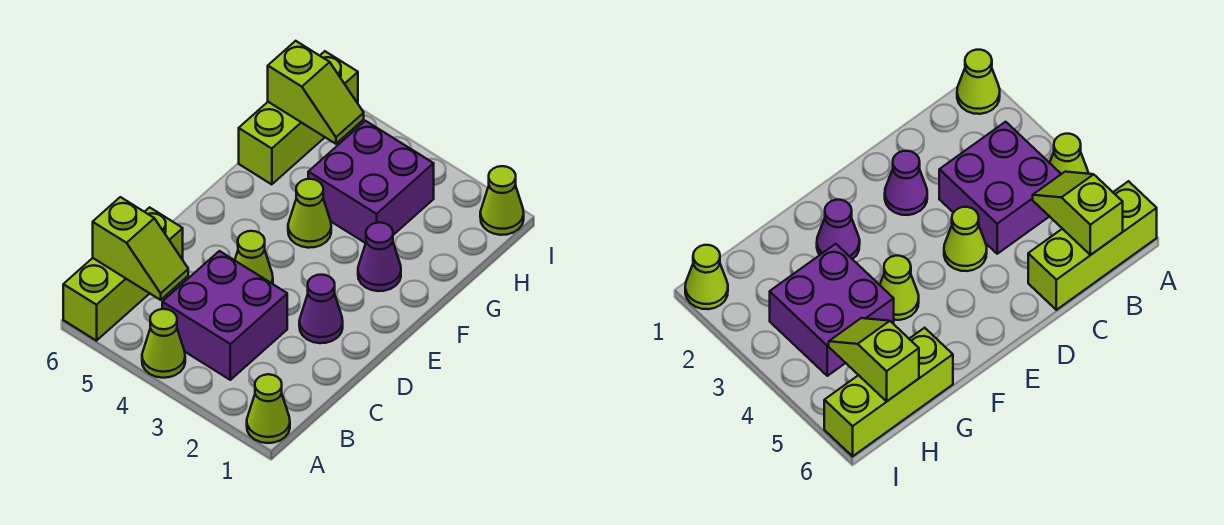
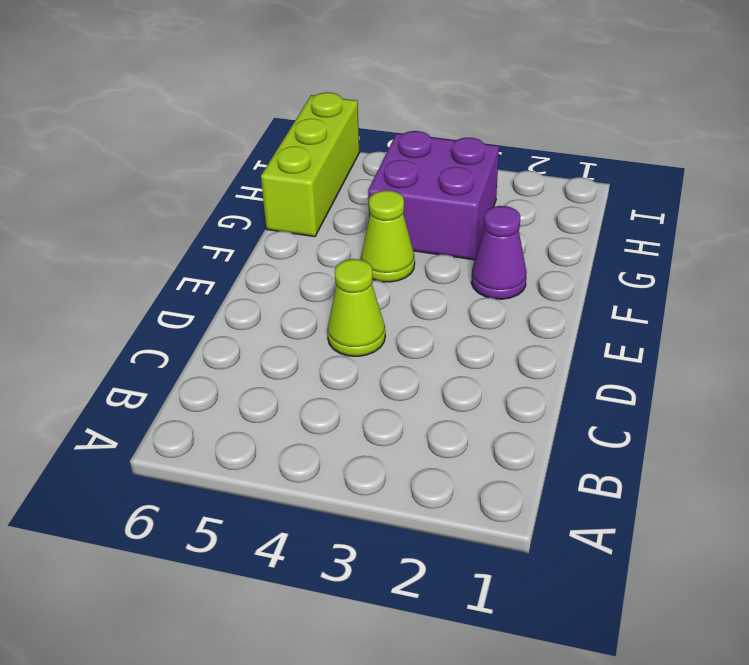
none -> lime cone A1 level 1
none -> lime cone A4 level 1
none -> lime brick A6:C6 level 1

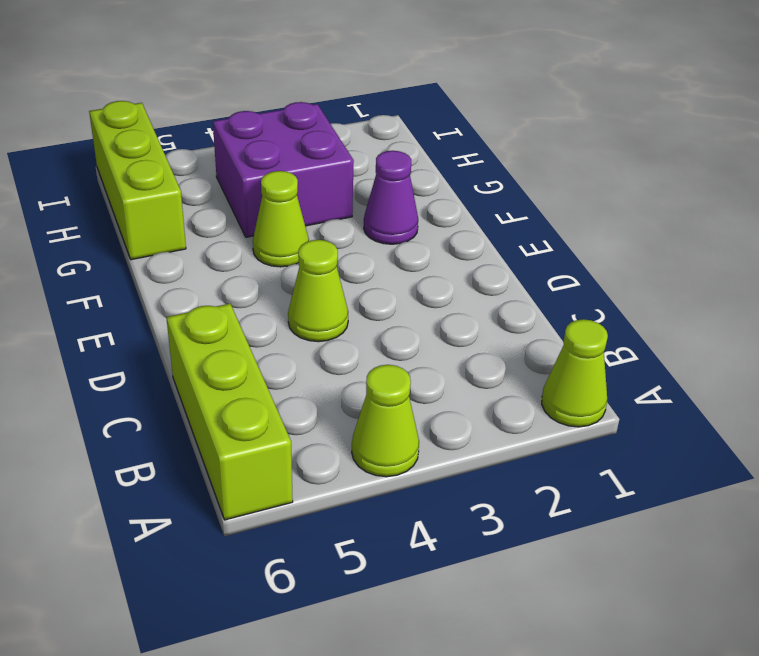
none -> purple brick B3:C4 level 1
none -> purple cone D2 level 1
none -> lime cone I1 level 1

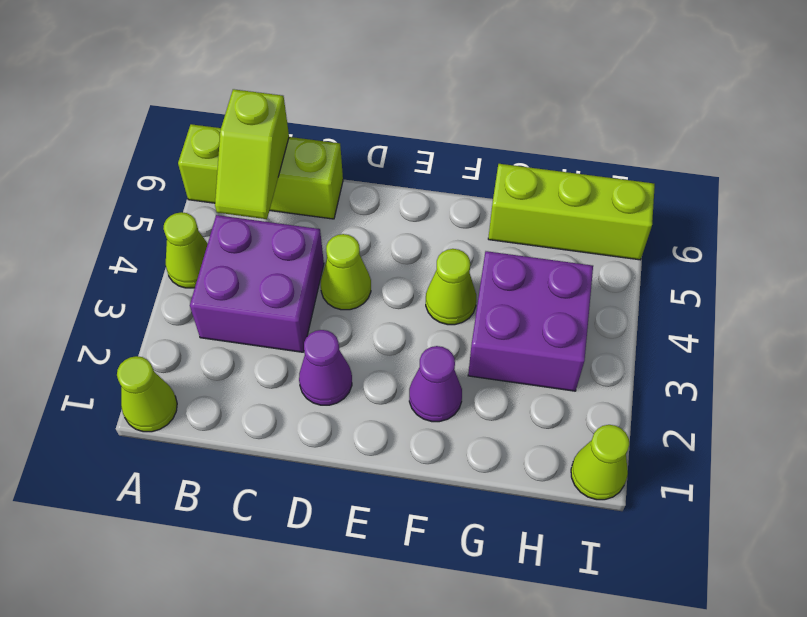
none -> lime slope H5:H6 level 2 top 6

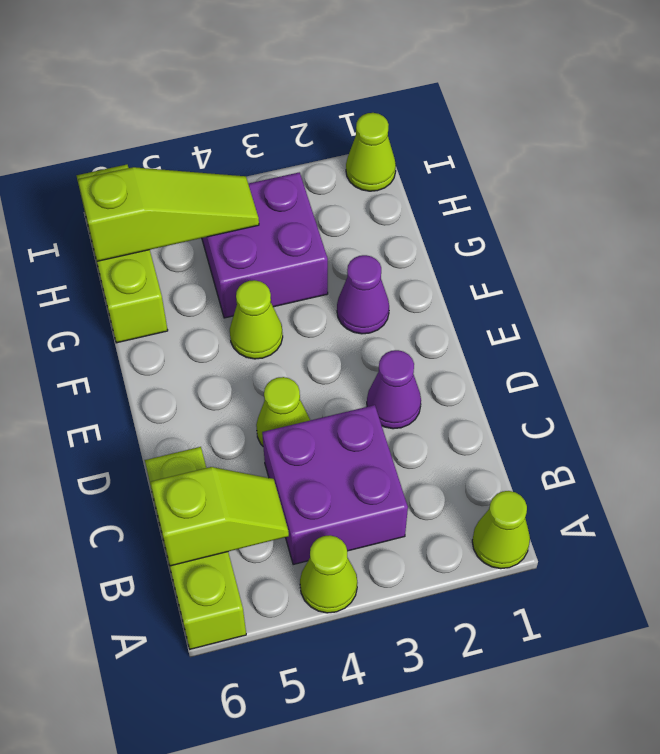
lime slope H4:H6 level 2 top 6 -> lime slope H5:H6 level 2 top 6

